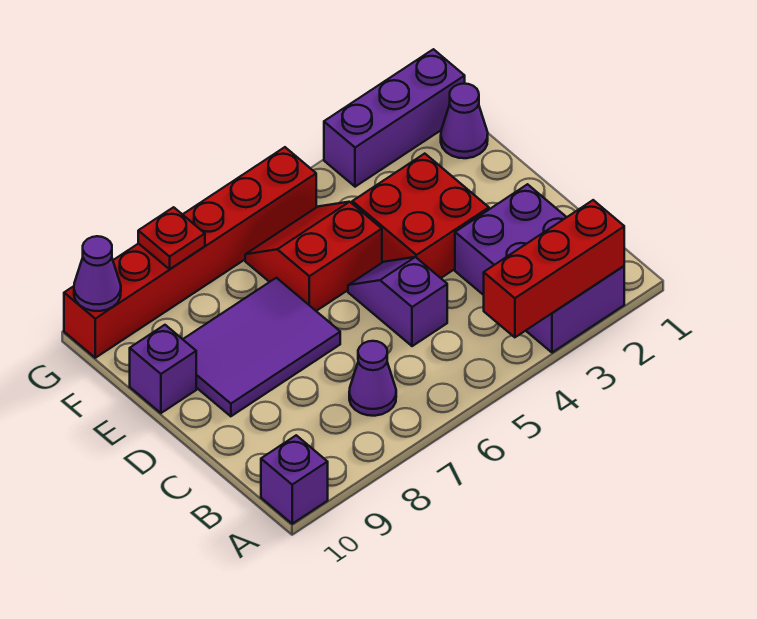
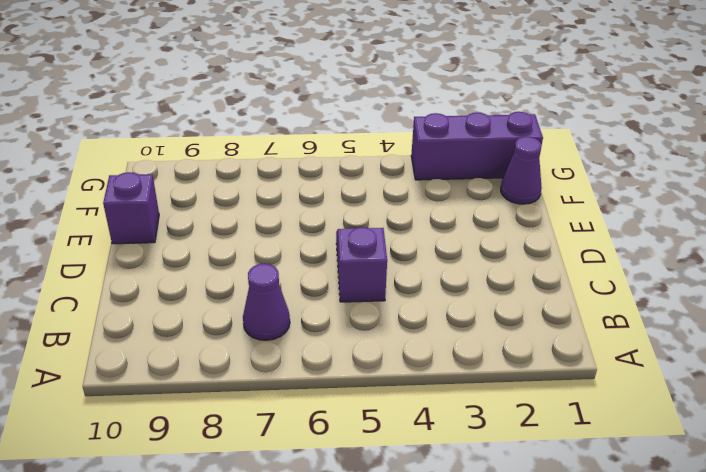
none -> purple brick A2:C3 level 1
none -> purple brick A10 level 1
none -> red brick D3:E4 level 1

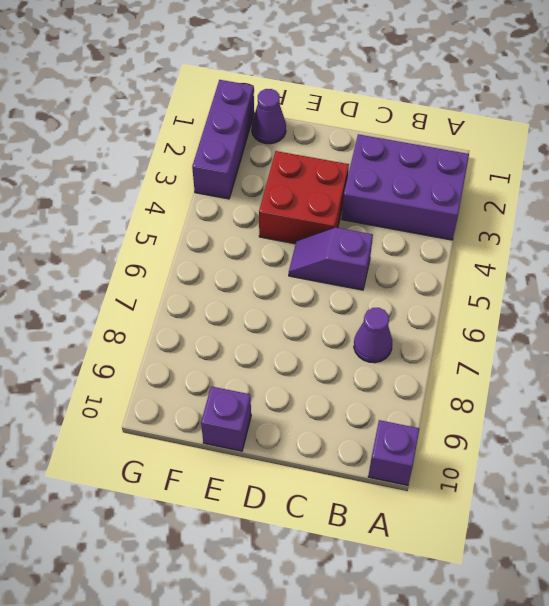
none -> purple tile D7:E9 level 1
none -> red slope E5:F6 level 1 top E
none -> red brick G5:G10 level 1

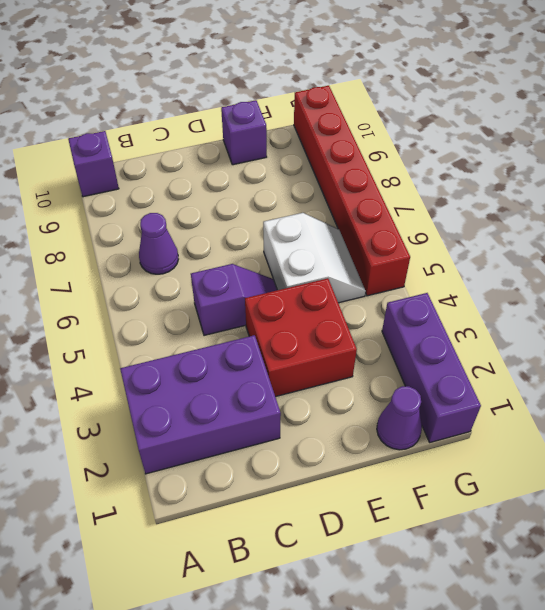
white slope E5:F6 level 1 top E -> red slope E5:F6 level 1 top E
none -> purple tile D7:E9 level 1
none -> red brick A2:A4 level 2
none -> red plate G8 level 2

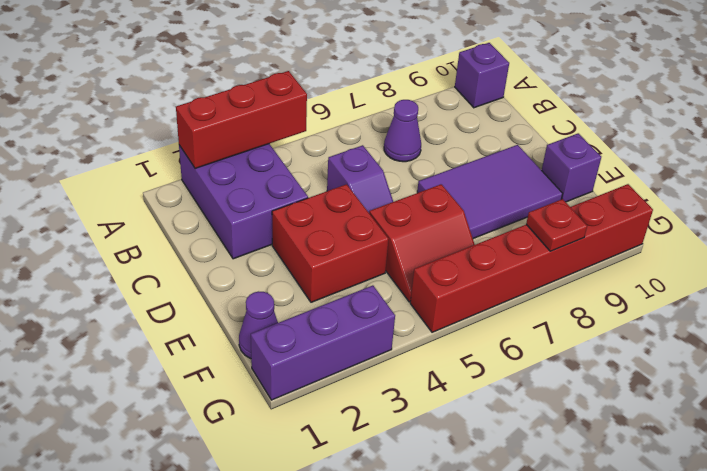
none -> purple cone G10 level 2

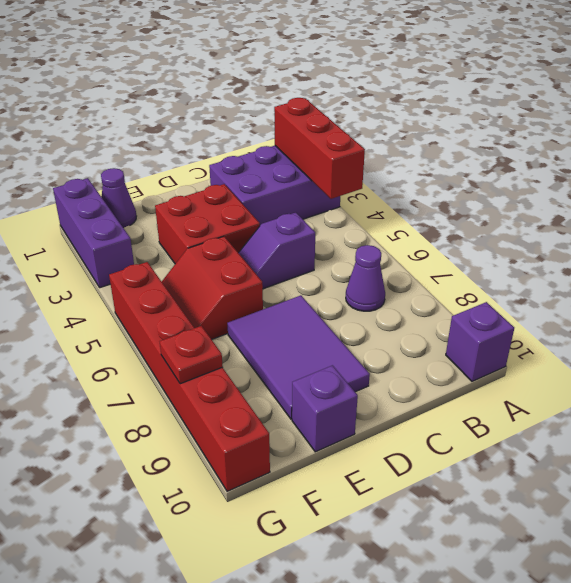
none -> purple cone G10 level 2

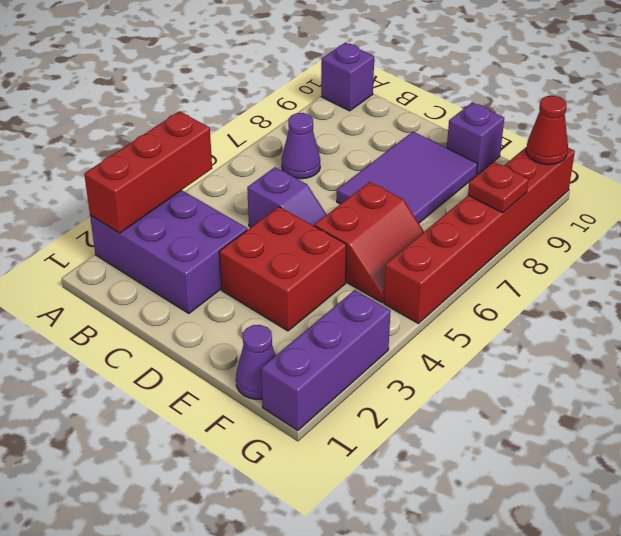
red cone G10 level 2 -> purple cone G10 level 2

